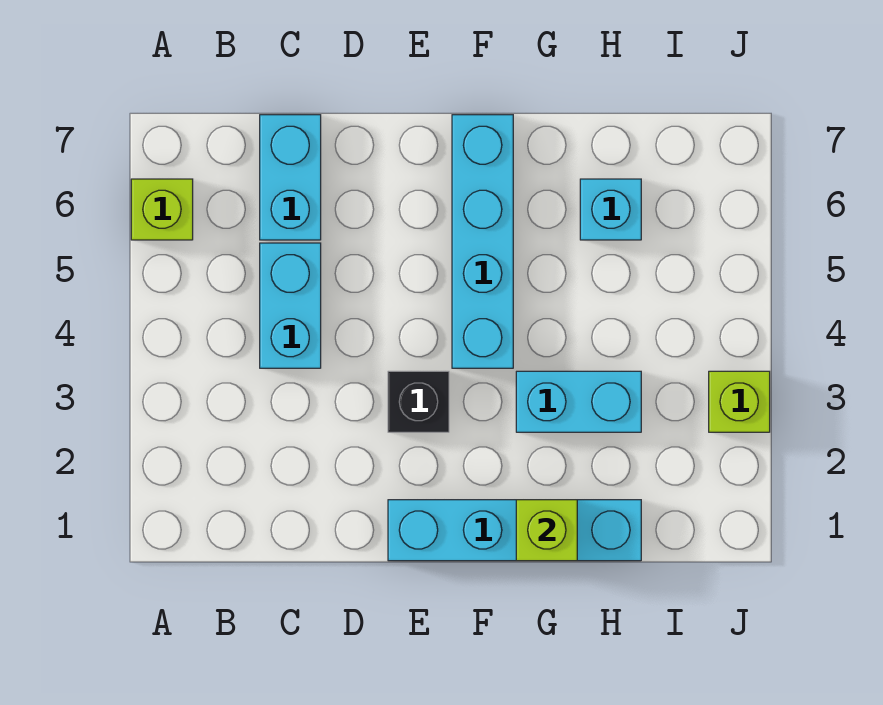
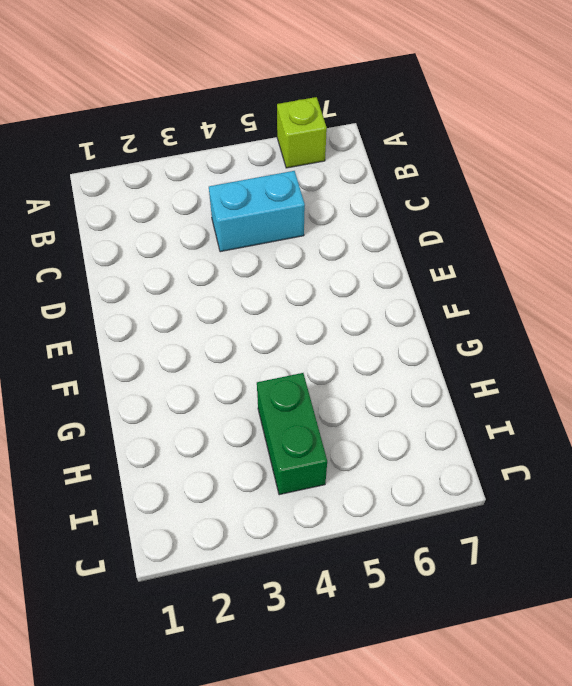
green brick H4:I4 level 1 -> none
none -> cyan brick C6:C7 level 1
none -> cyan brick E1:H1 level 1

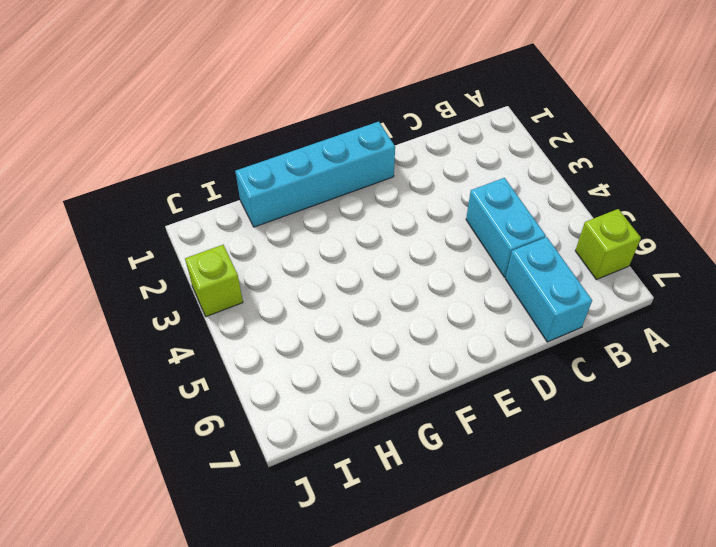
none -> black brick E3 level 1
none -> cyan brick F4:F7 level 1

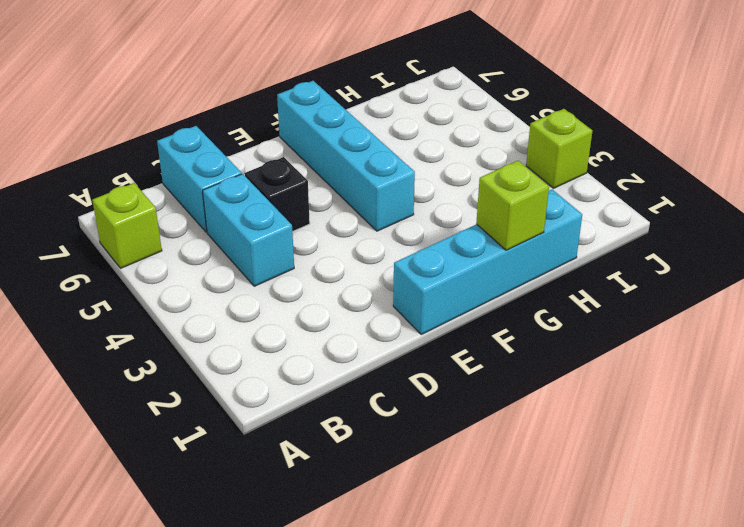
black brick D5 level 1 -> black brick E3 level 1
none -> cyan brick G3:H3 level 1
none -> cyan brick H6 level 1

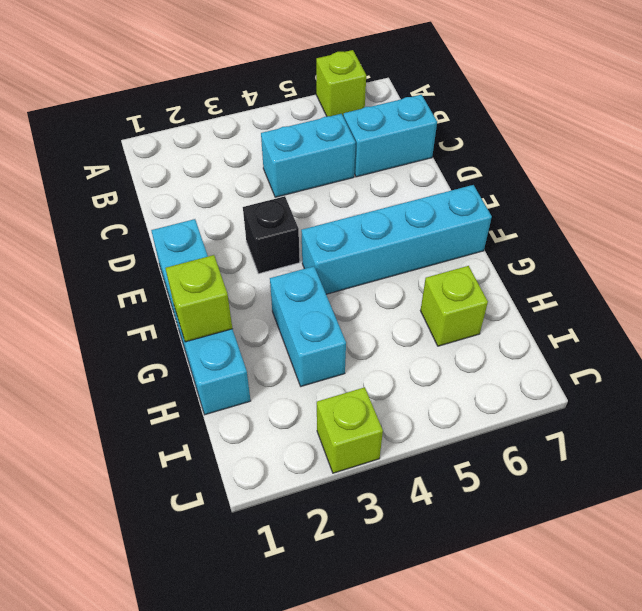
lime brick H6 level 1 -> cyan brick H6 level 1

